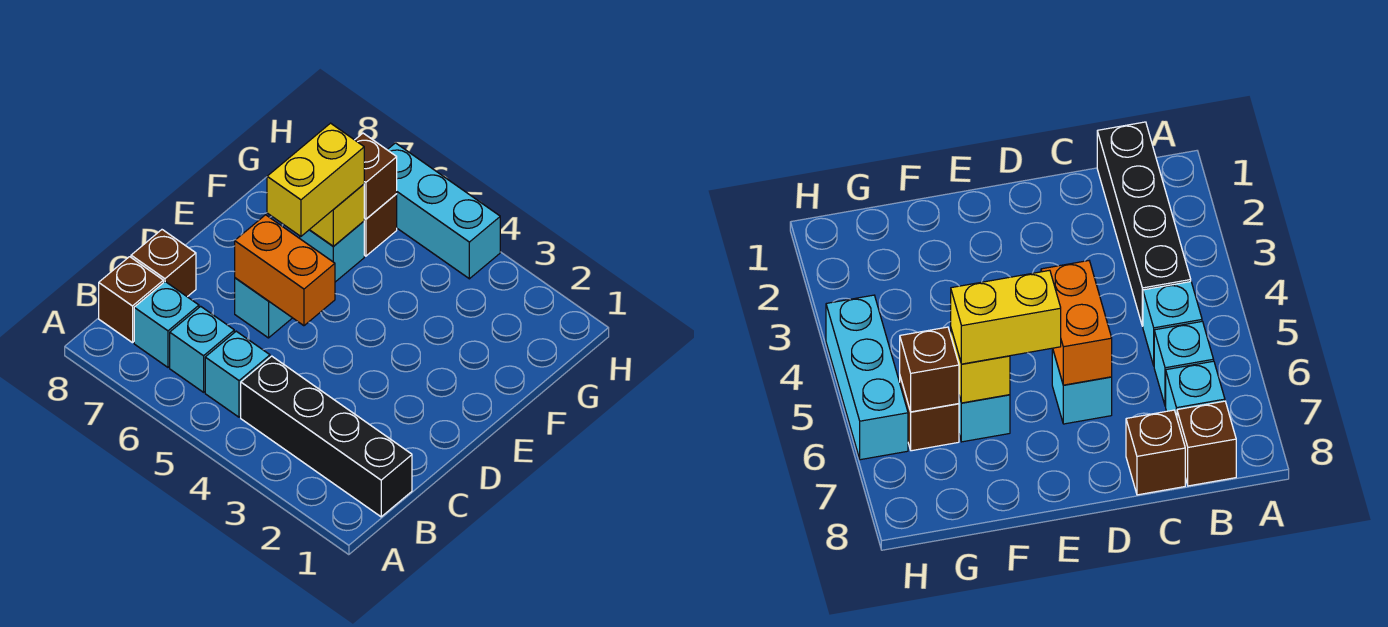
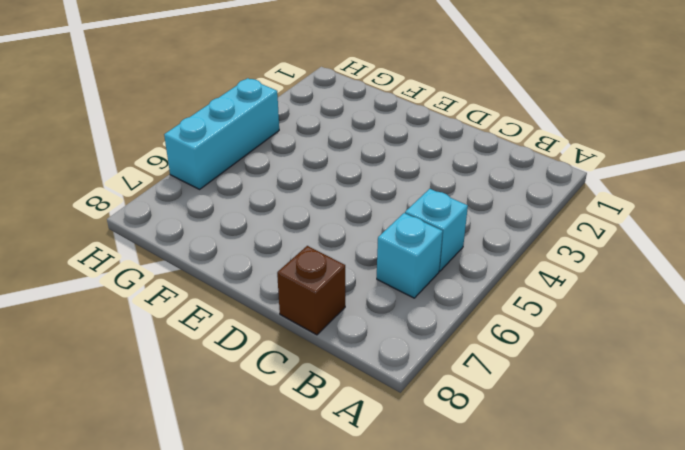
none -> black brick B1:B4 level 1
none -> cyan brick B7 level 1
none -> brown brick B8 level 1

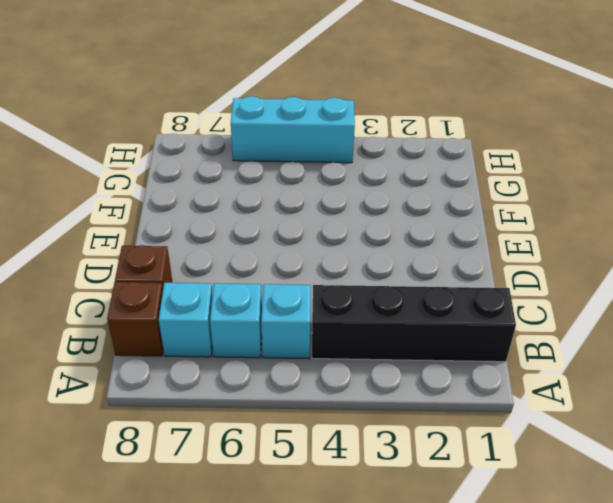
none -> cyan brick D6 level 1
none -> cyan brick F6 level 1
none -> brown brick G6 level 1

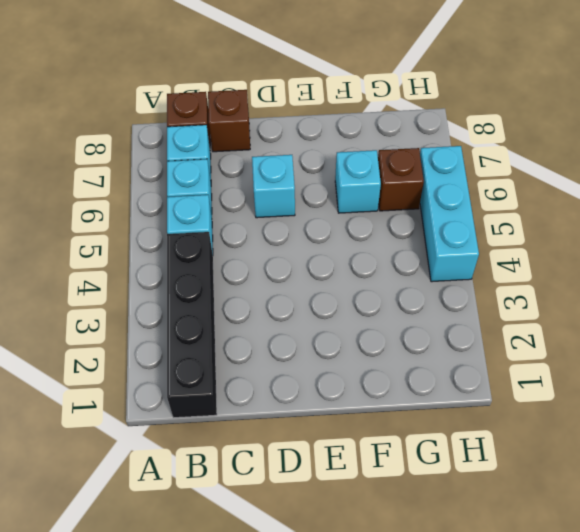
none -> orange brick D5:D6 level 2
none -> yellow brick F6 level 2
none -> brown brick G6 level 2

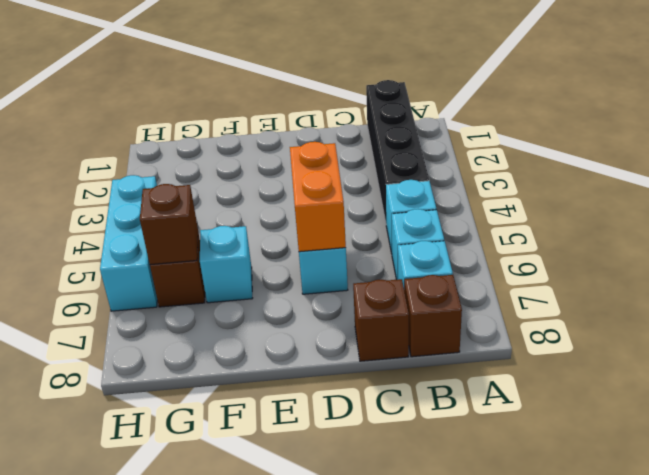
none -> yellow brick F6 level 2
none -> yellow brick E6:F6 level 3

